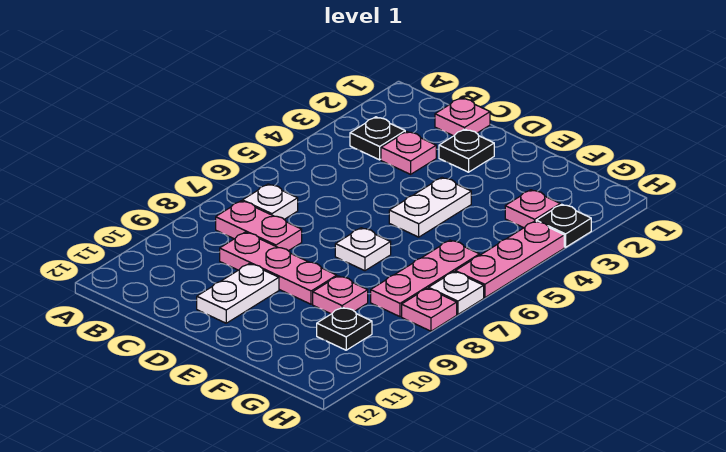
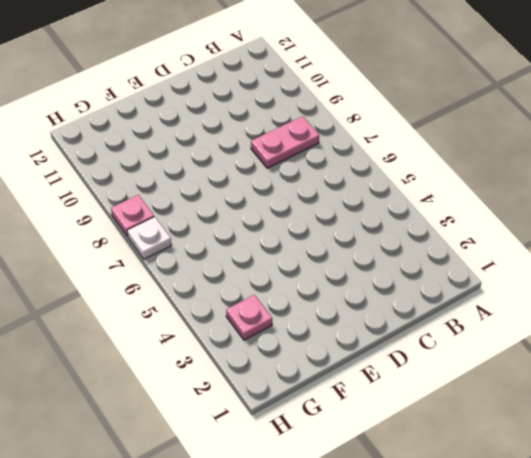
none -> black plate B3 level 1
none -> white plate B7 level 1
none -> pink plate C1 level 1

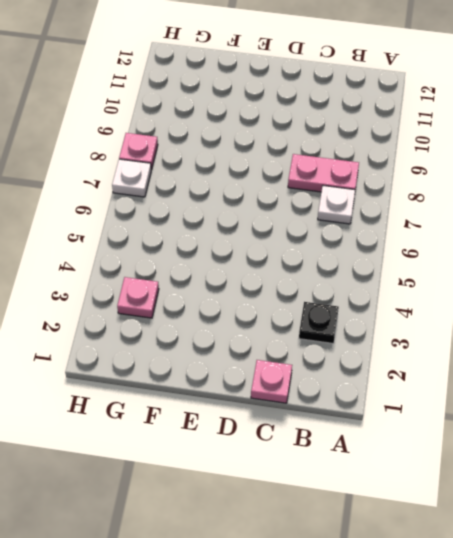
none -> pink plate C3 level 1
none -> pink plate C9:E9 level 1
none -> black plate D2 level 1

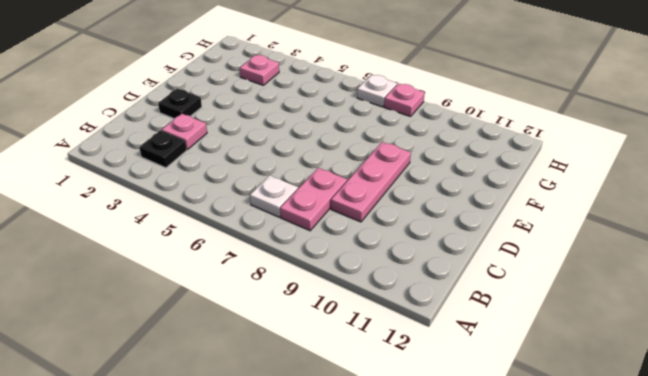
none -> pink plate C1 level 1
none -> white plate D10:D11 level 1
none -> white plate E4:E5 level 1

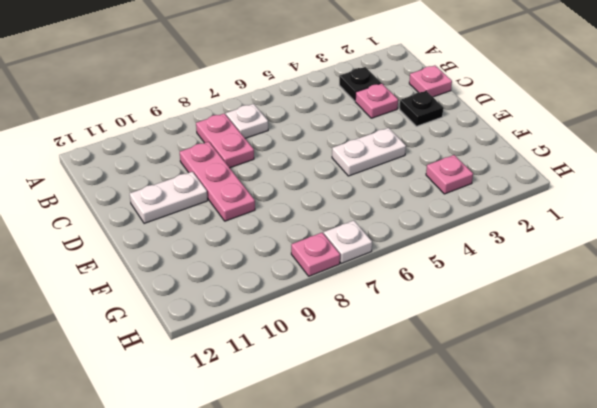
none -> white plate E7 level 1
none -> pink plate F9 level 1
none -> pink plate G6:G8 level 1

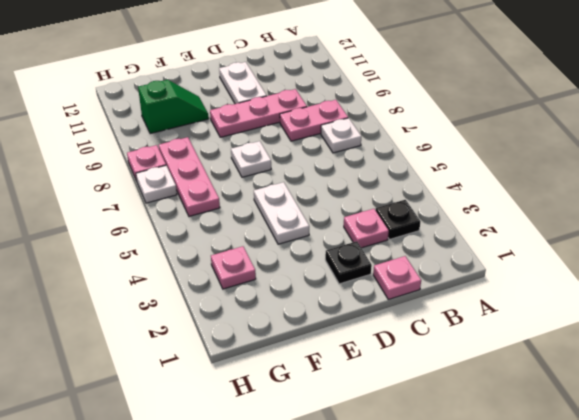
green slope F10:G10 level 1 top G -> black plate G10 level 1
none -> pink plate F9 level 1
none -> black plate H3 level 1
none -> pink plate H4:H6 level 1

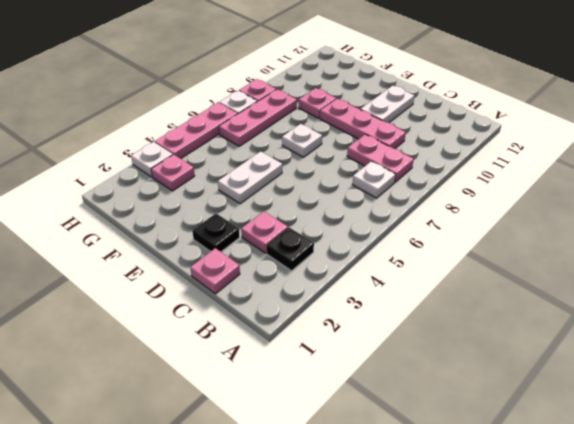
white plate H3 level 1 -> black plate H3 level 1
none -> black plate G10 level 1

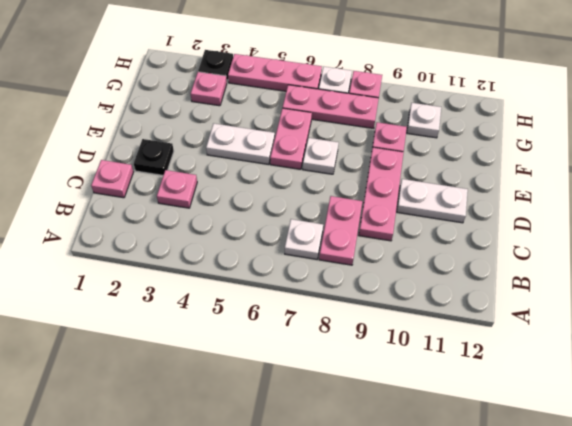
pink plate E6:F6 level 1 -> none
white plate G10 level 1 -> black plate G10 level 1
none -> black plate B3 level 1

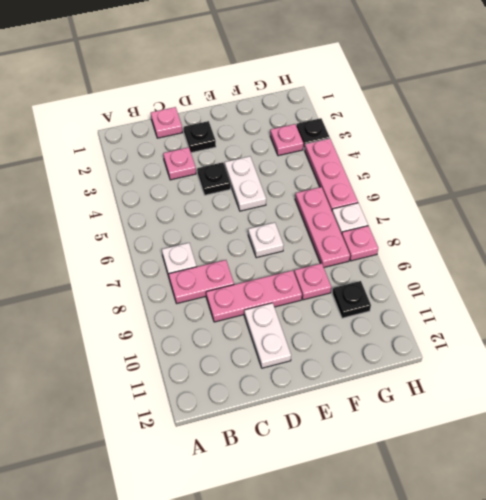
black plate D4 level 1 -> black plate B3 level 1

